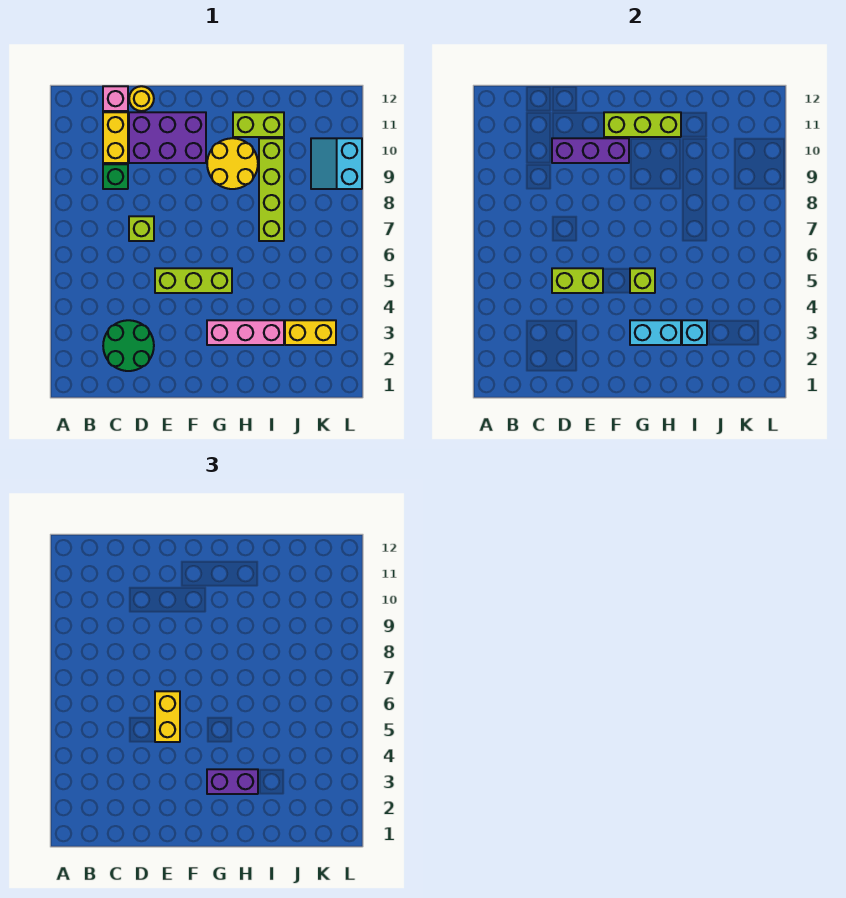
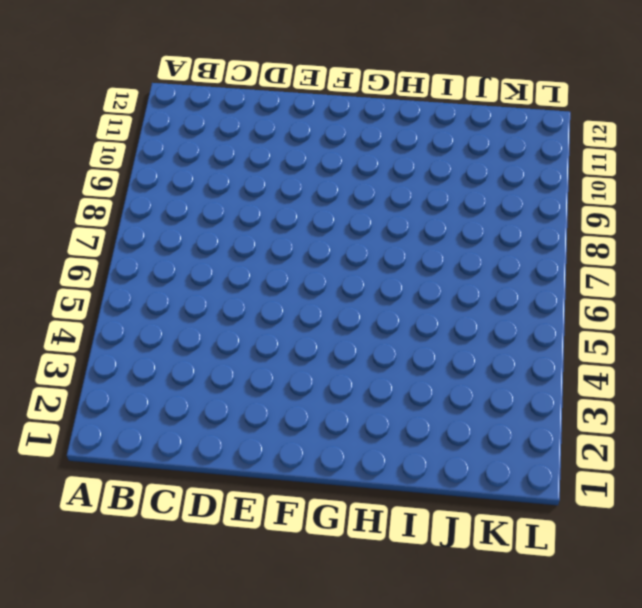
none -> green round brick C2:D3 level 1
none -> green brick C9 level 1
none -> yellow brick C10:C11 level 1

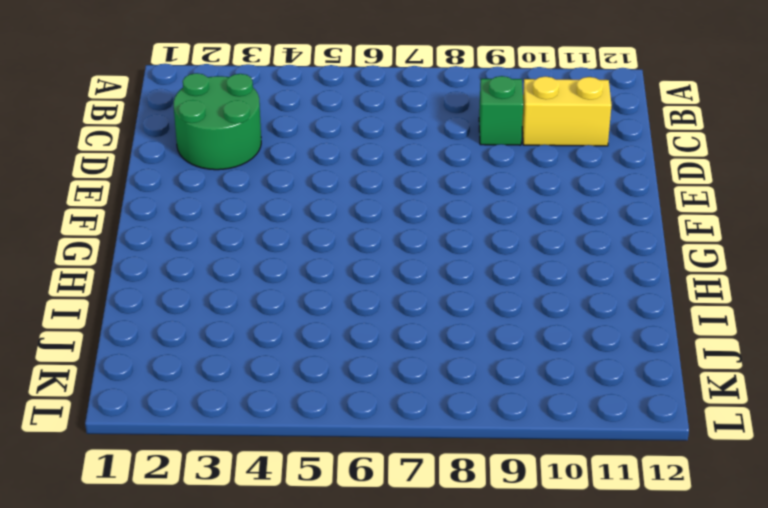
none -> pink brick C12 level 1
none -> lime brick D7 level 1
none -> purple brick D10:F11 level 1

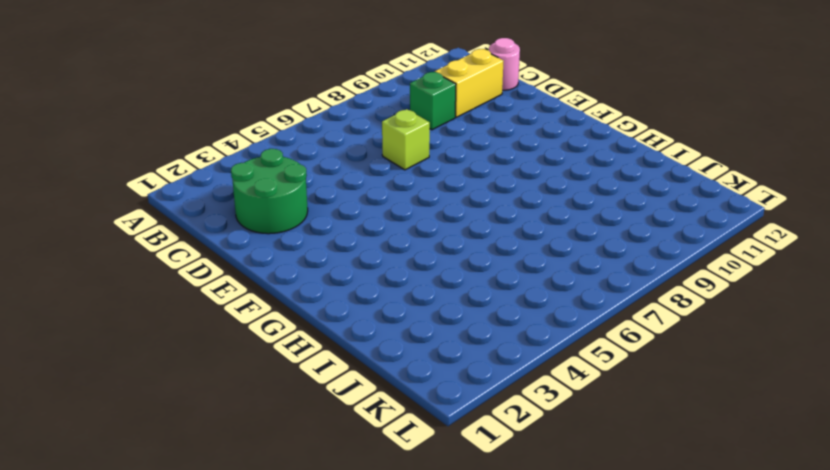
pink round brick C12 level 1 -> pink brick C12 level 1
none -> purple brick D10:F11 level 1
none -> yellow round brick D12 level 1
none -> lime brick E5:G5 level 1

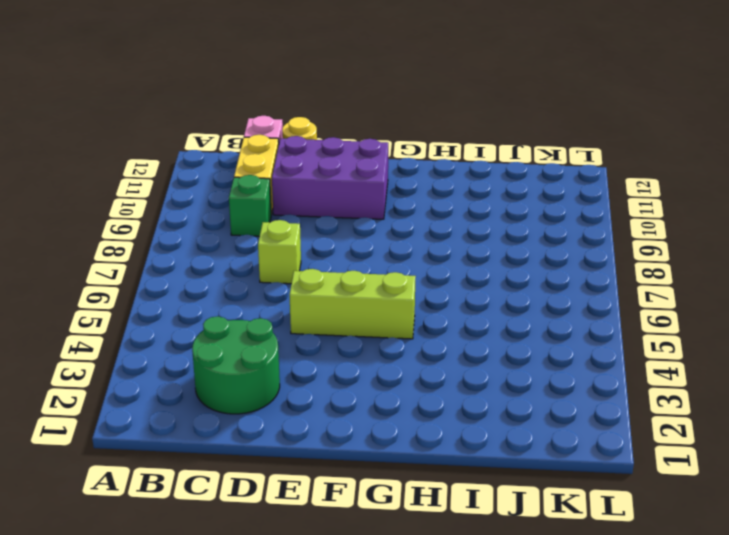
none -> pink brick G3:I3 level 1
none -> yellow round brick G9:H10 level 1
none -> lime brick H11:I11 level 1

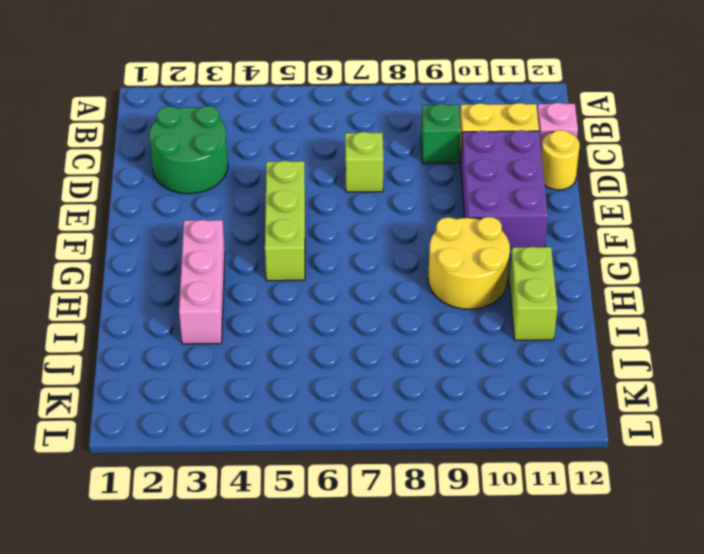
none -> lime brick I7:I10 level 1
none -> yellow brick J3:K3 level 1
none -> cyan slope K9:L10 level 1 top L

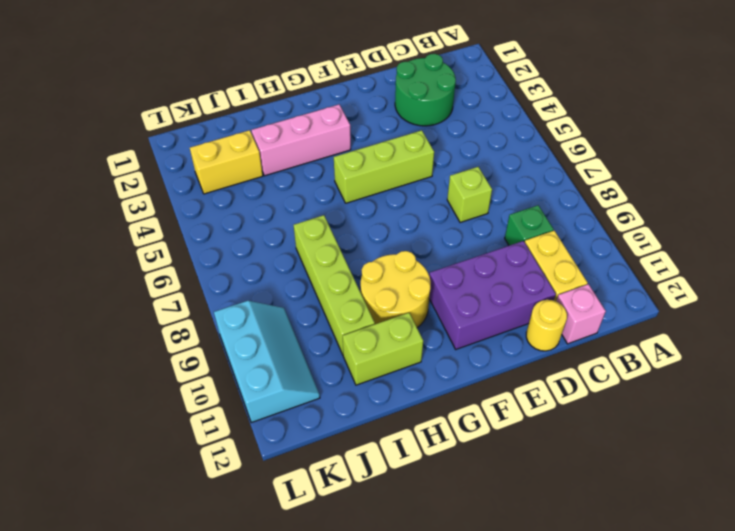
cyan slope K9:L11 level 1 top L -> cyan slope K9:L10 level 1 top L
none -> lime brick D5:E5 level 2
none -> purple brick D10:F10 level 2
none -> lime brick F11:H11 level 2

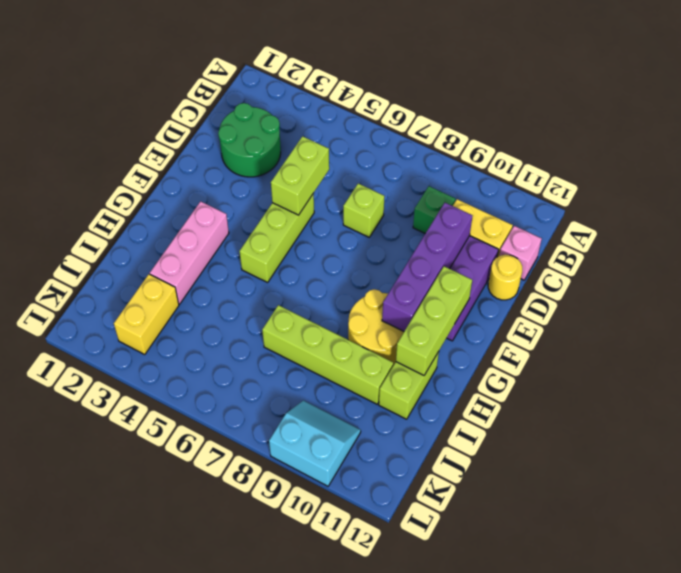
purple brick D10:G10 level 2 -> purple brick D10:F10 level 2
none -> cyan brick G3:H3 level 2
none -> lime brick G5 level 2
none -> cyan brick I3 level 2

